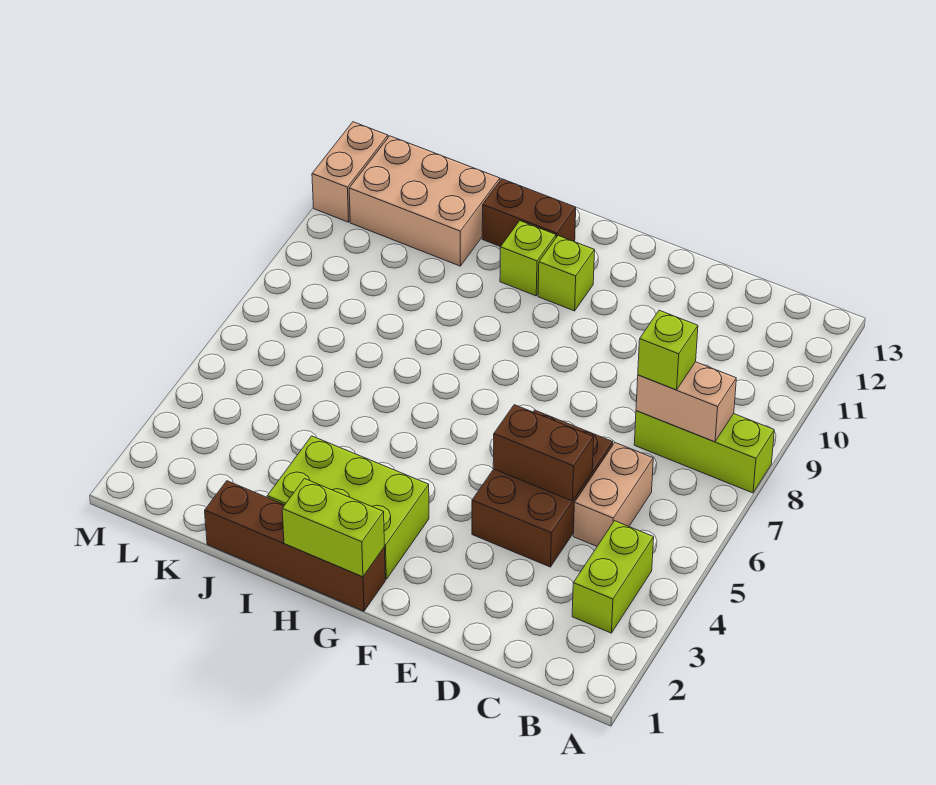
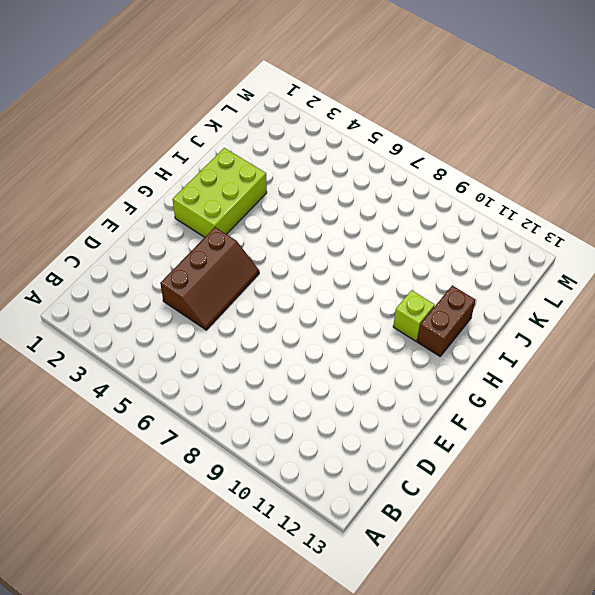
brown slope D4:F5 level 1 top 4 -> brown brick D4:E6 level 1
none -> lime brick A8:C8 level 1
none -> lime brick B3:B4 level 1
none -> tan brick C5:C6 level 1

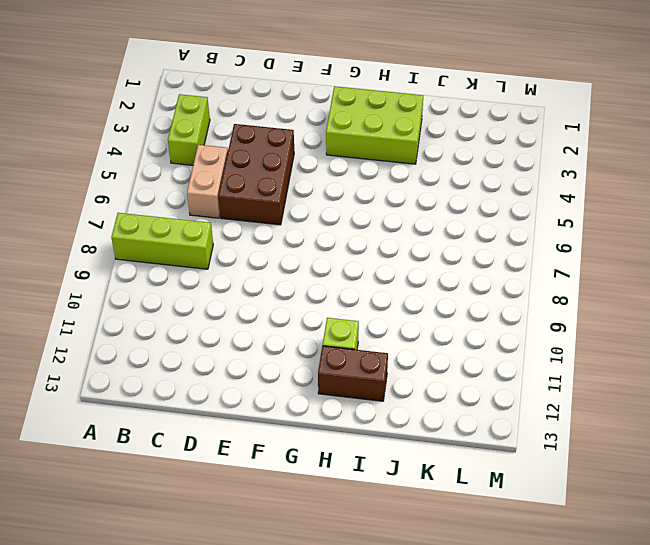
none -> brown brick G1:J1 level 1
none -> lime brick G11 level 1
none -> tan brick J11:L12 level 1

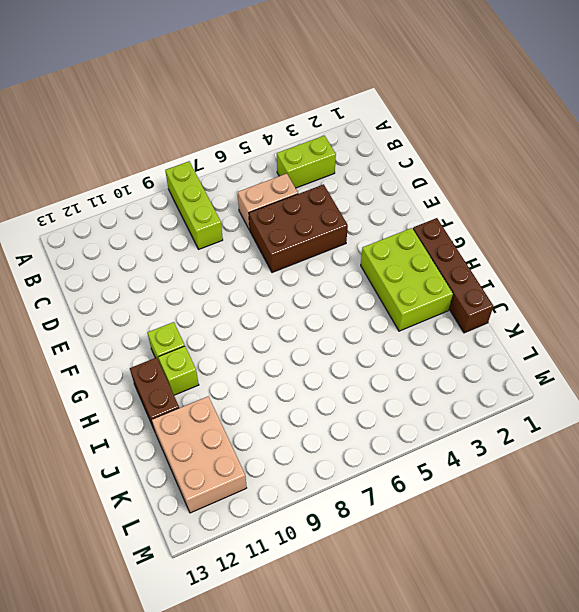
none -> tan brick M11:M12 level 1
none -> tan brick B8:C8 level 2
none -> brown brick D5:E5 level 2

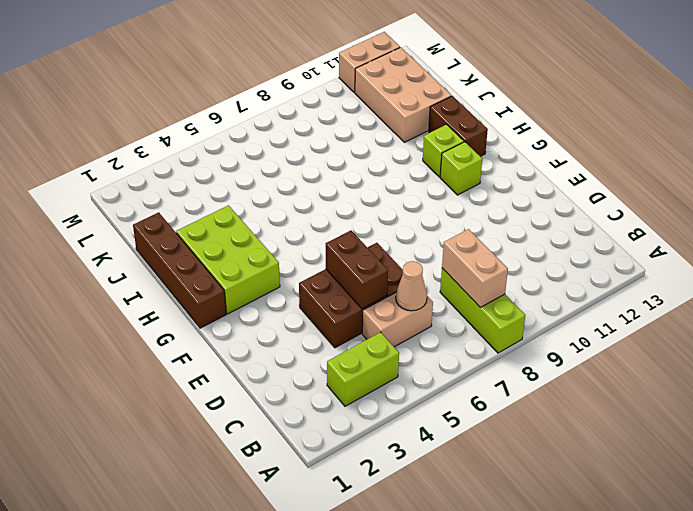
tan cone C6 level 2 -> none
none -> lime brick G1:H1 level 2
none -> lime brick C8 level 3

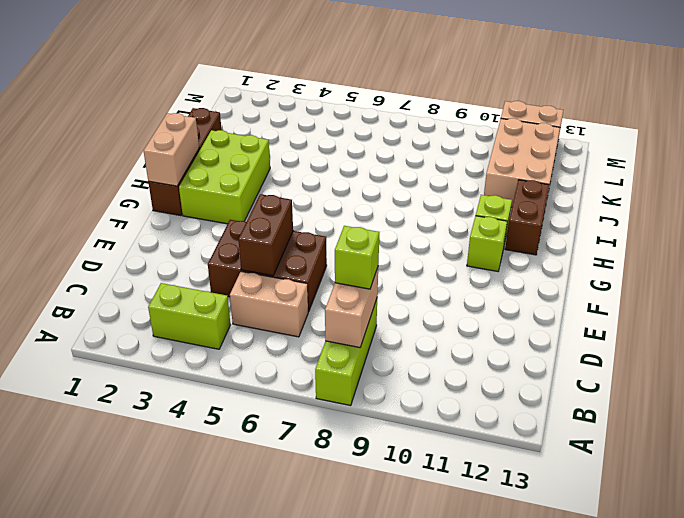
tan brick G1:H1 level 2 -> lime brick G1:H1 level 2

